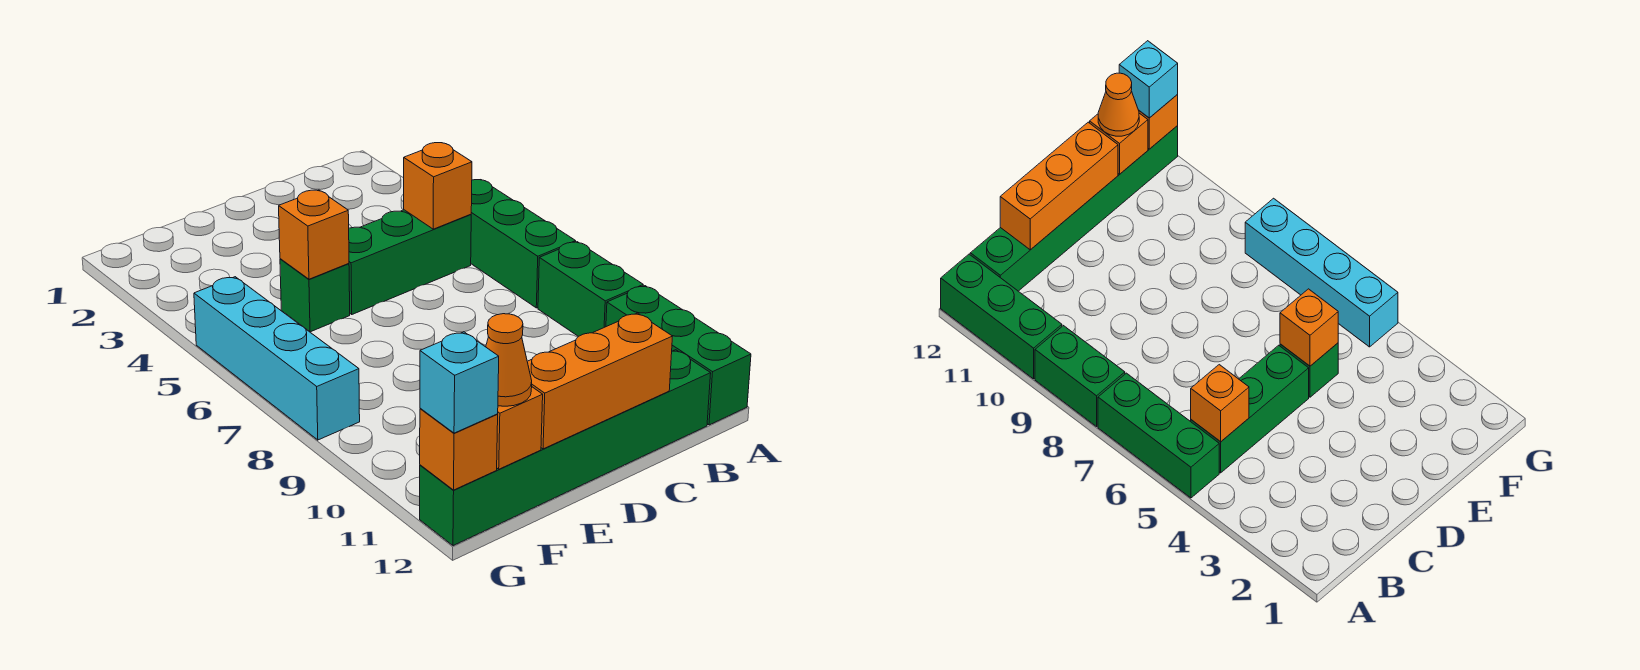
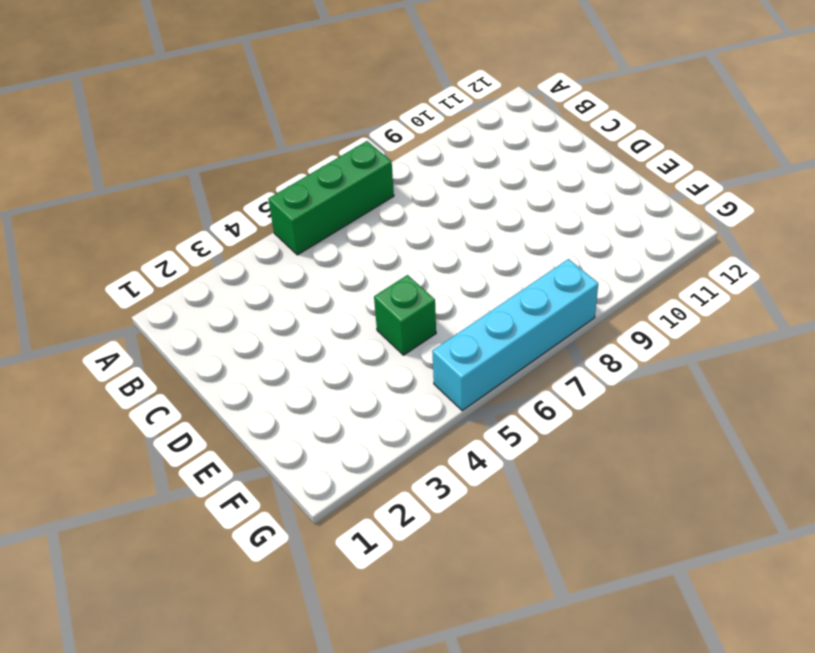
none -> green brick A8:A9 level 1
none -> green brick A10:A12 level 1
none -> green brick B5:D5 level 1

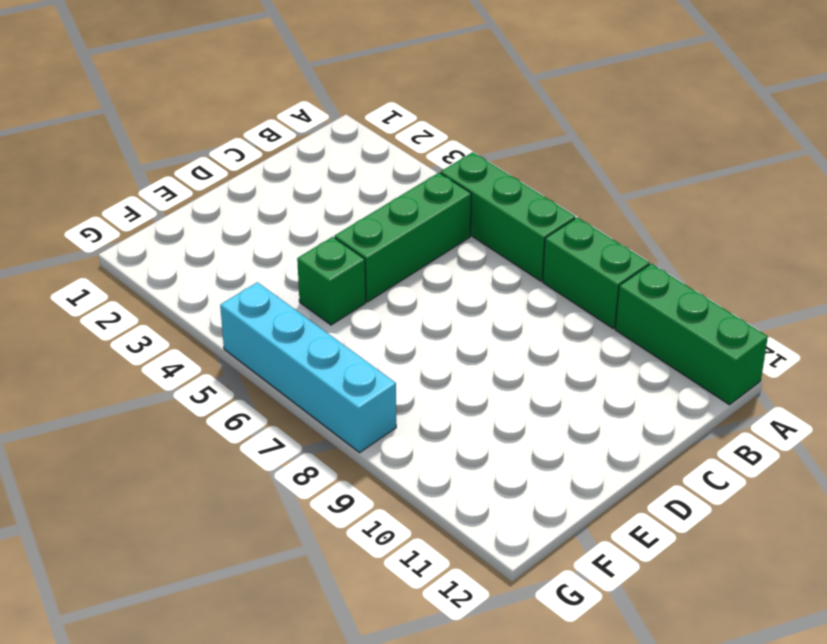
none -> green brick B12:G12 level 1
none -> orange brick B5 level 2
none -> orange brick C12:E12 level 2

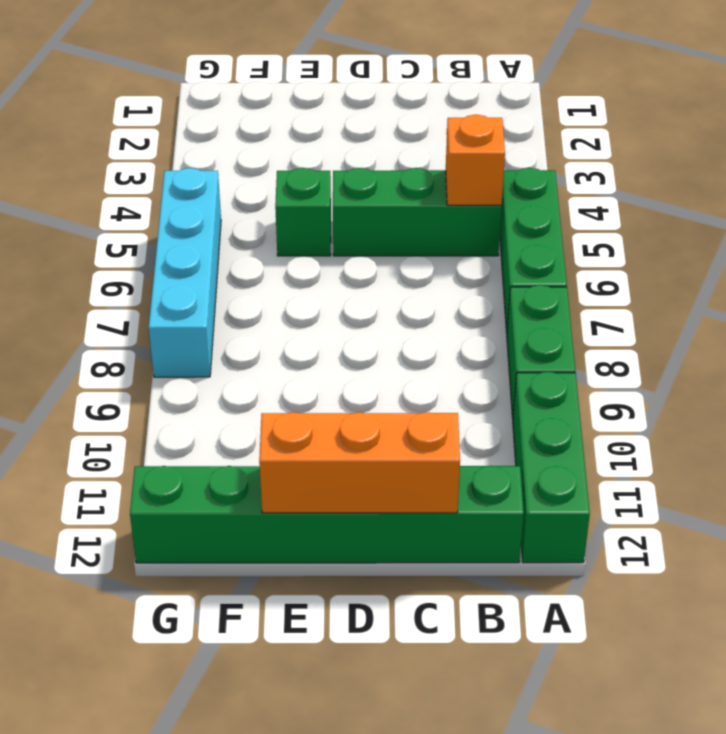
none -> orange brick E5 level 2
none -> orange brick F12 level 2
none -> orange brick G12 level 2

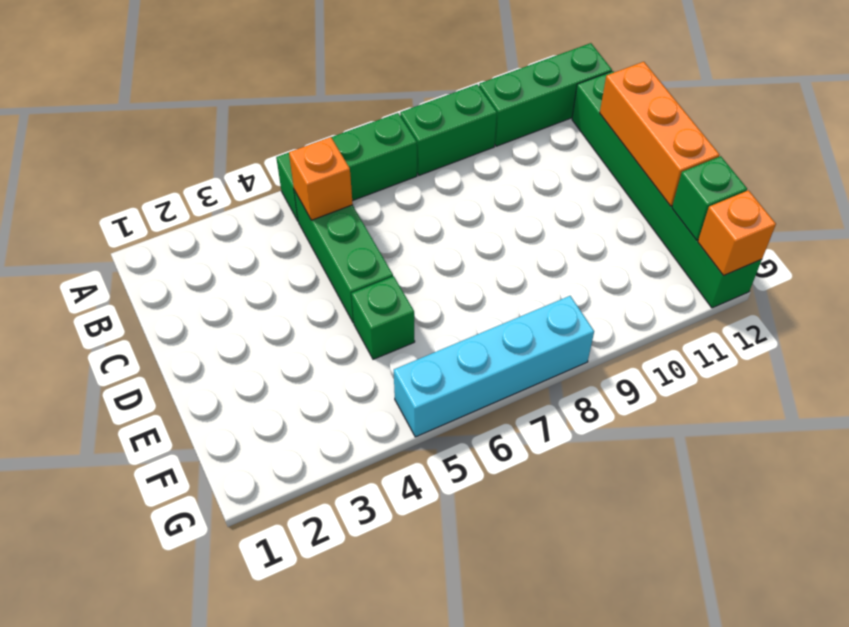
green brick F12 level 2 -> orange brick F12 level 2
none -> orange brick E5 level 2
none -> orange cone F12 level 3
none -> cyan brick G12 level 3

